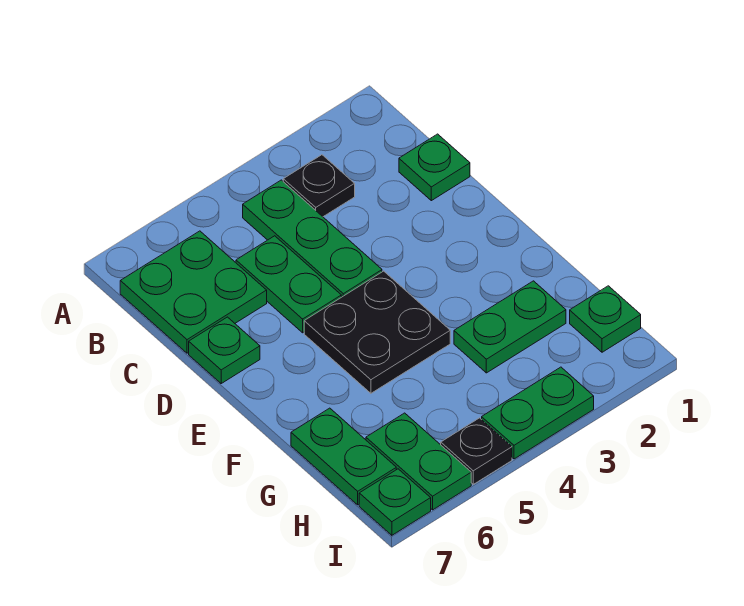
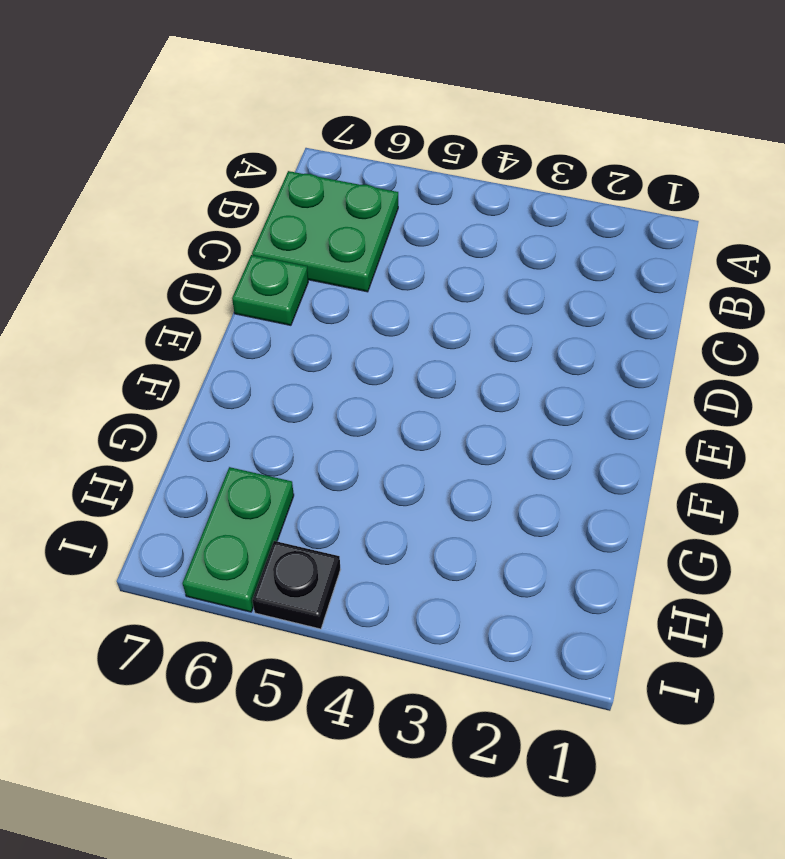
none -> black plate B3 level 1
none -> green plate B4:D4 level 1
none -> green plate C1 level 1

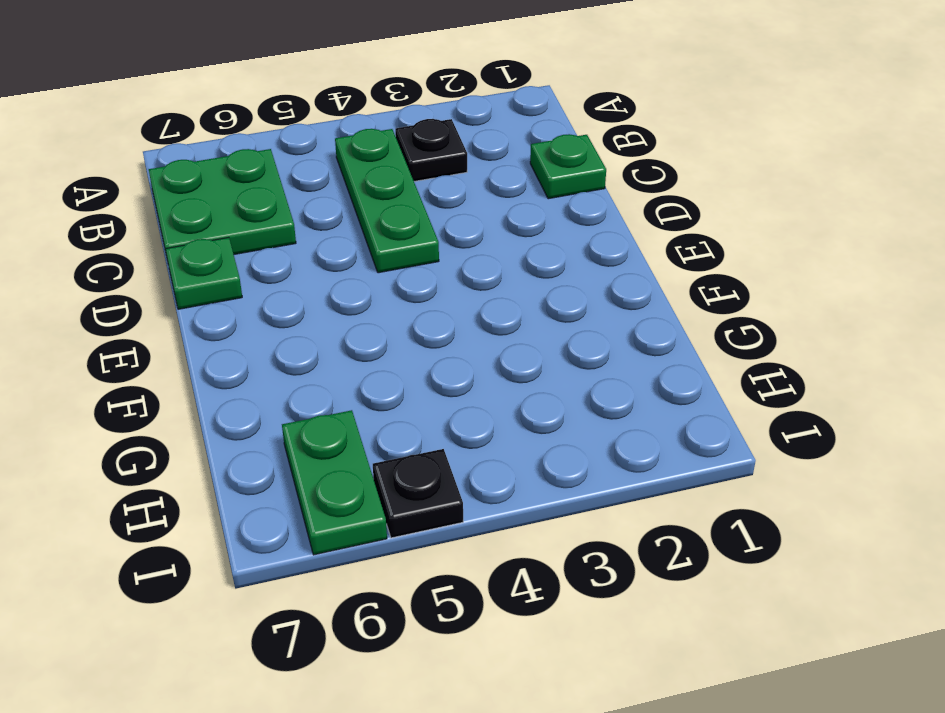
none -> green plate C5:D5 level 1
none -> black plate E4:F5 level 1
none -> green plate G2:G3 level 1

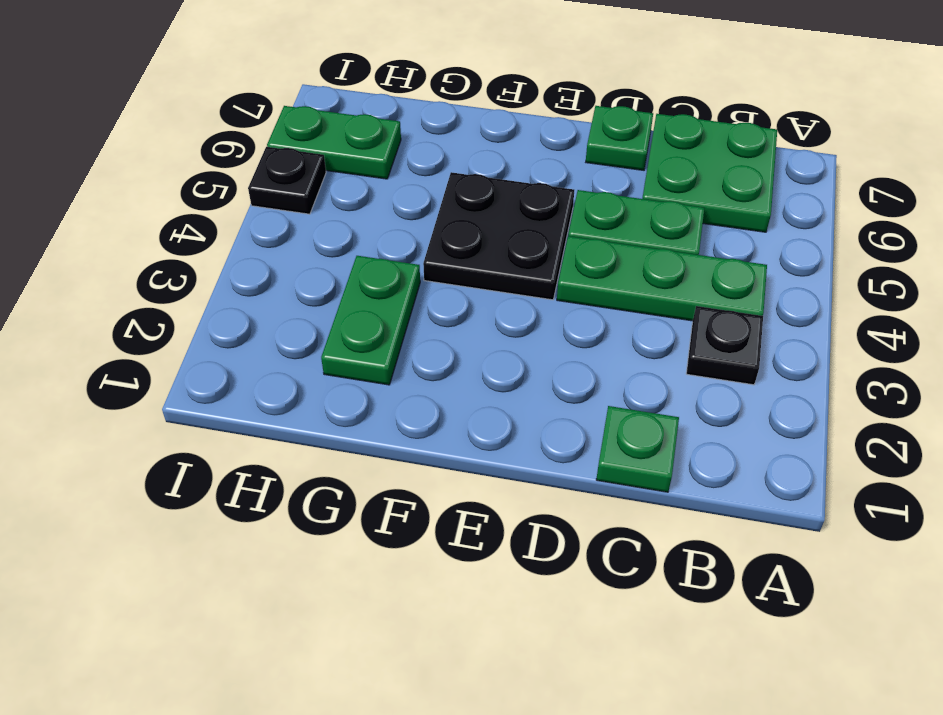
none -> green plate G7:H7 level 1
none -> green plate H1 level 1
none -> green plate I3:I4 level 1

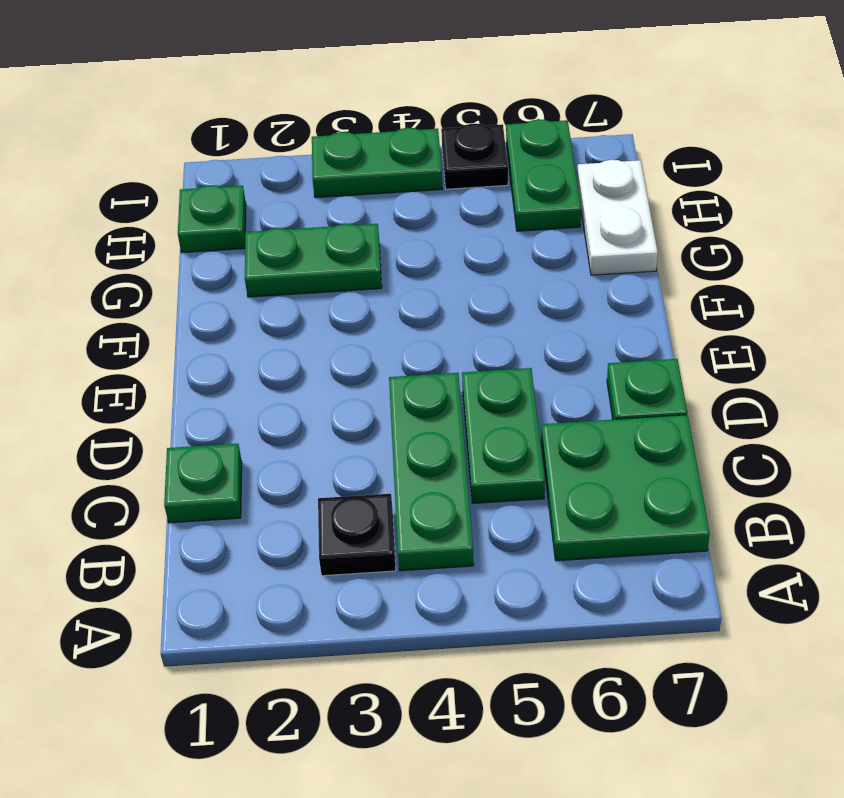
white plate G7:H7 level 1 -> green plate G7:H7 level 1
none -> black plate E4:F5 level 1
none -> green plate I7 level 1

